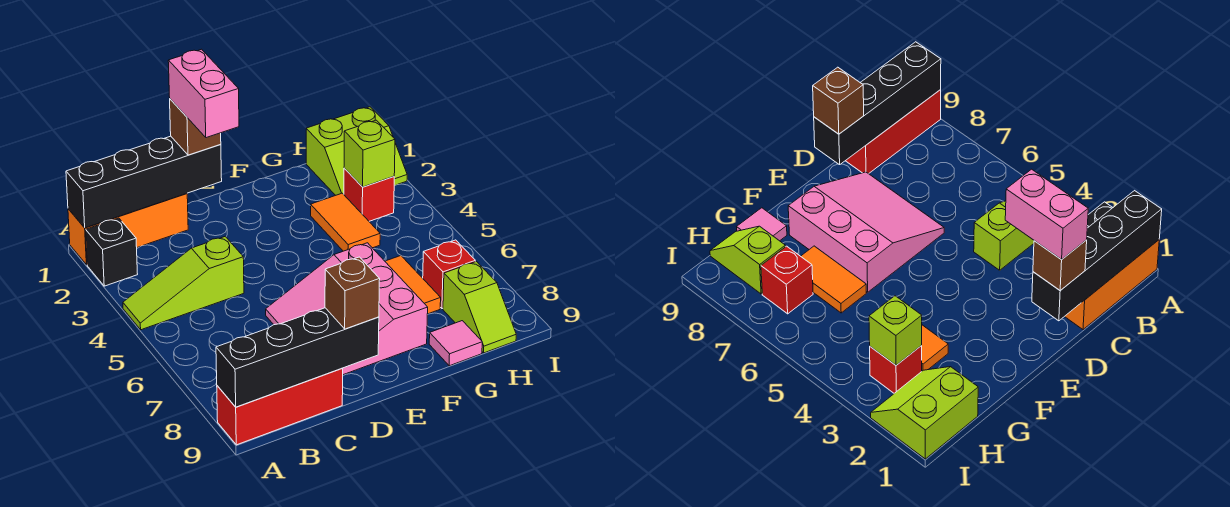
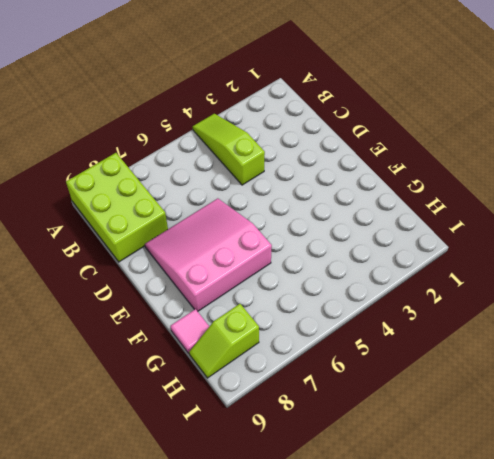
lime brick A8:C9 level 1 -> red brick A9:C9 level 1
none -> orange brick A1:C1 level 1
none -> black brick A2 level 1
none -> orange tile G3:G4 level 1

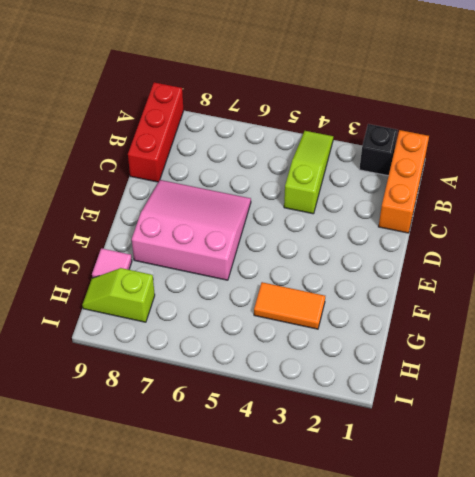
none -> orange tile G6:G7 level 1
none -> lime slope H1:I2 level 1 top 1
none -> red brick H3 level 1

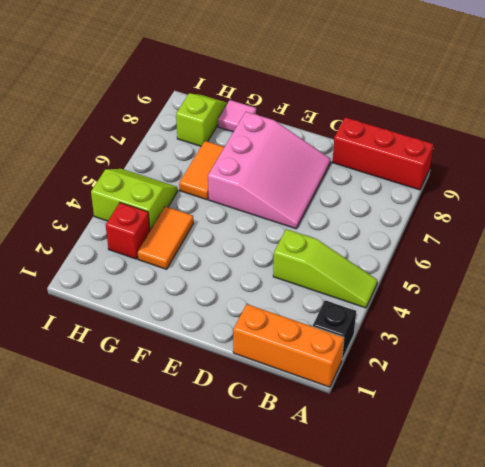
lime slope H4:I5 level 1 top 4 -> lime slope H1:I2 level 1 top 1
none -> red brick H7 level 1
none -> black brick A1:D1 level 2
none -> black brick A9:D9 level 2

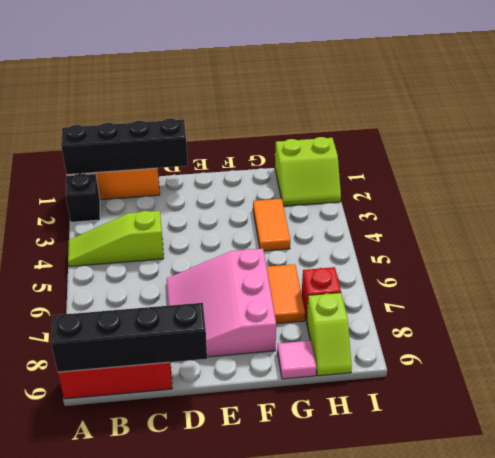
none -> red brick H3 level 1
none -> lime brick H3 level 2
none -> brown brick D1 level 3

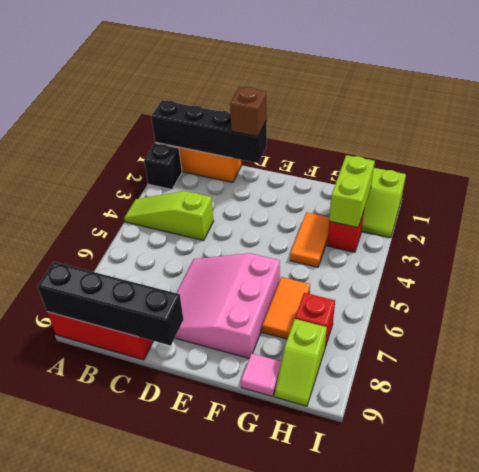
lime brick H2:H3 level 2 -> lime brick H3 level 2
none -> brown brick D9 level 3
none -> pink brick D1:D2 level 4

